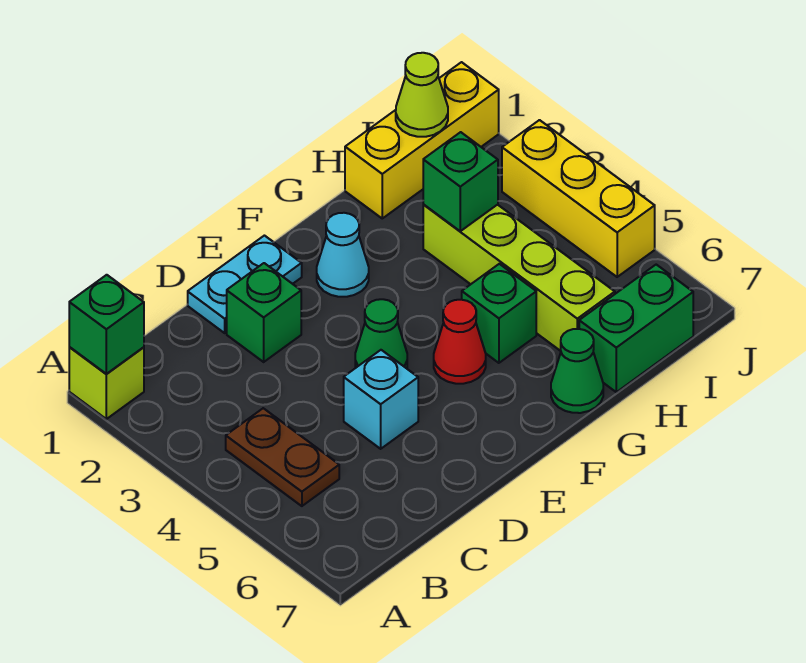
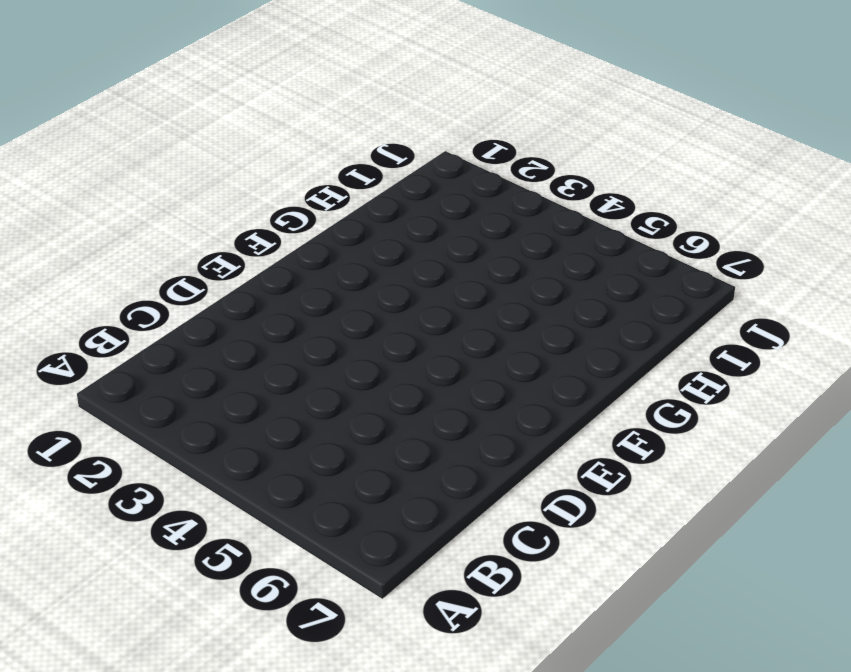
none -> lime brick A1 level 1
none -> brown plate B4:B5 level 1
none -> cyan plate D1:E1 level 1

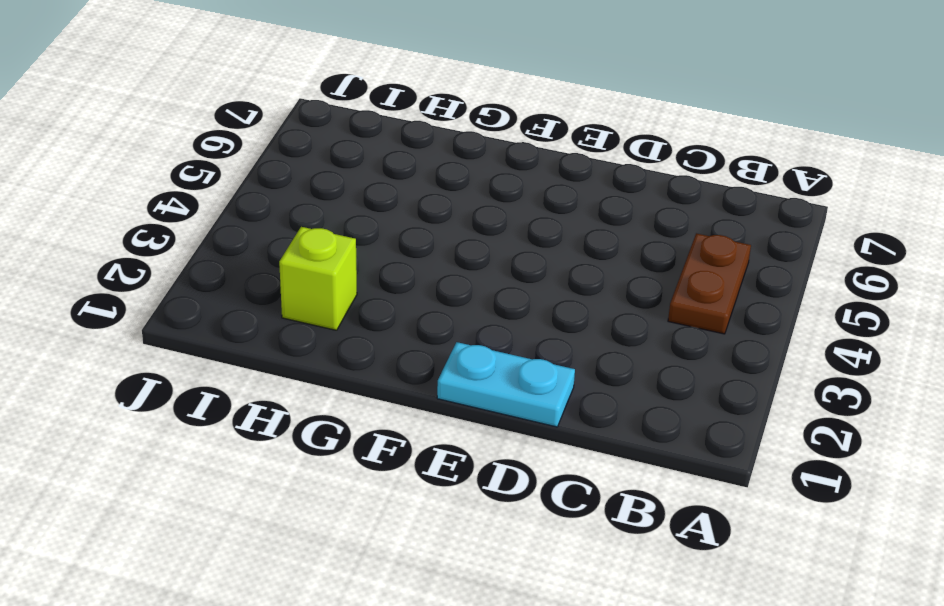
lime brick H2 level 1 -> lime brick A1 level 1
none -> green brick D2 level 1
none -> cyan brick D5 level 1
none -> green cone E4 level 1

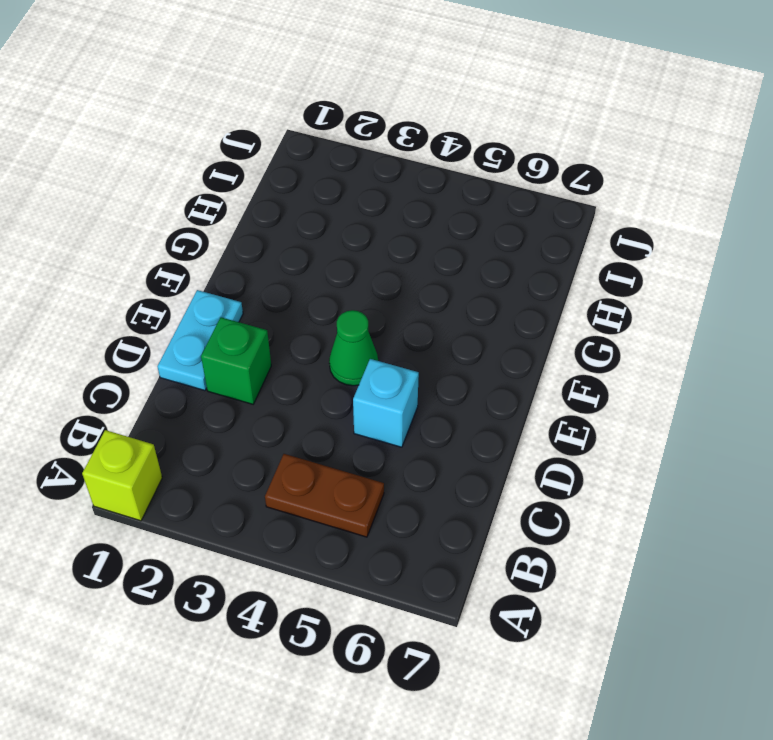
none -> cyan cone F2 level 1
none -> red cone F5 level 1
none -> green brick G5 level 1

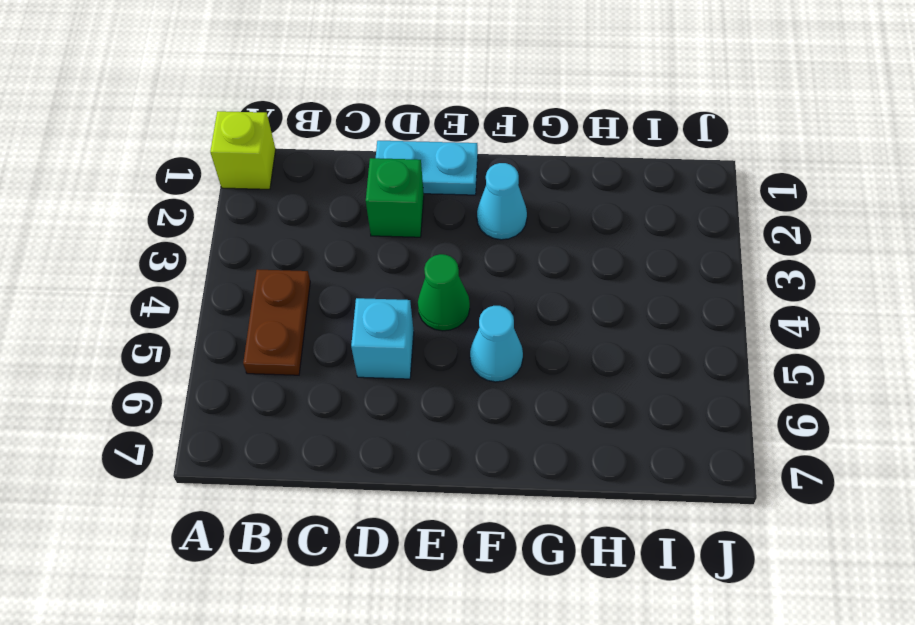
cyan cone F5 level 1 -> red cone F5 level 1
none -> green brick G5 level 1
none -> green cone G7 level 1
none -> yellow brick H1:J1 level 1

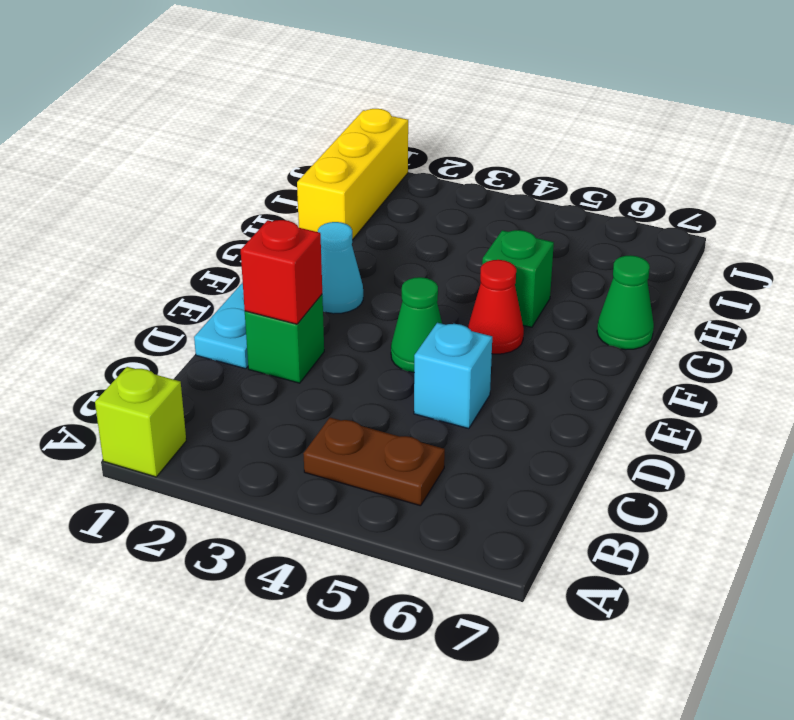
red brick D2 level 2 -> none
none -> lime brick H3:H6 level 1
none -> green brick H7:I7 level 1
none -> yellow brick J3:J5 level 1

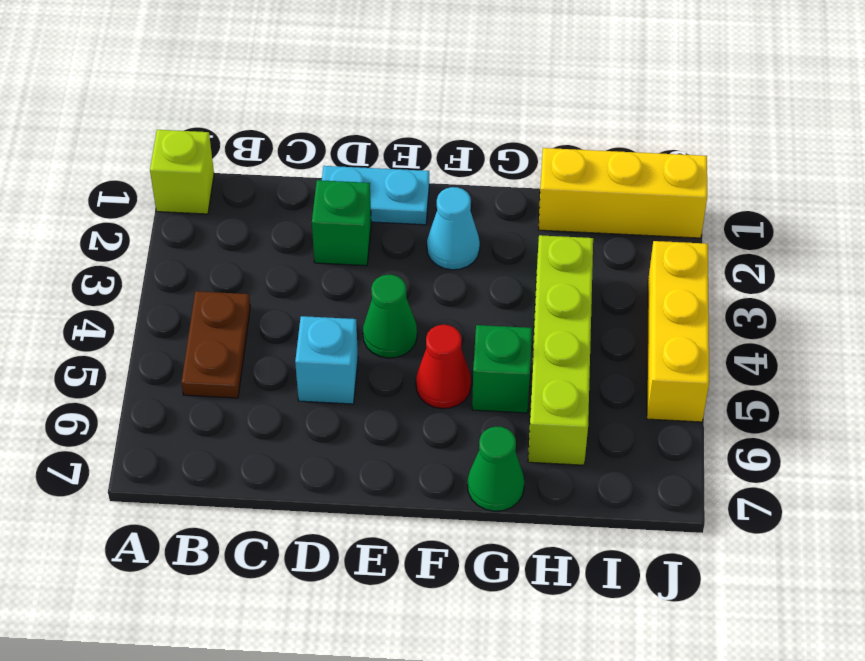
none -> green brick H7:I7 level 1
none -> green brick A1 level 2
none -> green brick H3 level 2

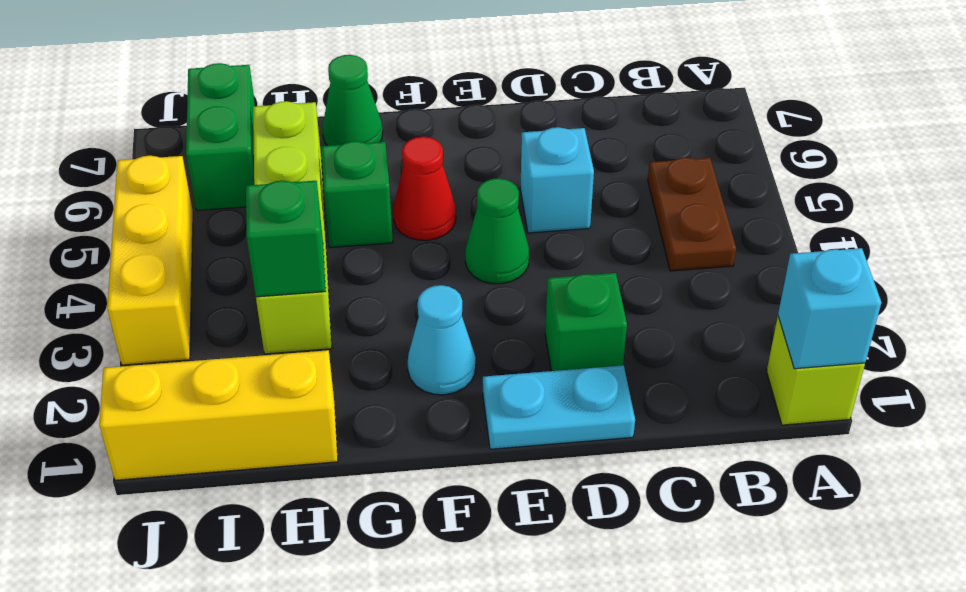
cyan brick A1 level 2 -> green brick A1 level 2
green brick I6:I7 level 1 -> green brick H7:I7 level 1
none -> lime cone I1 level 2

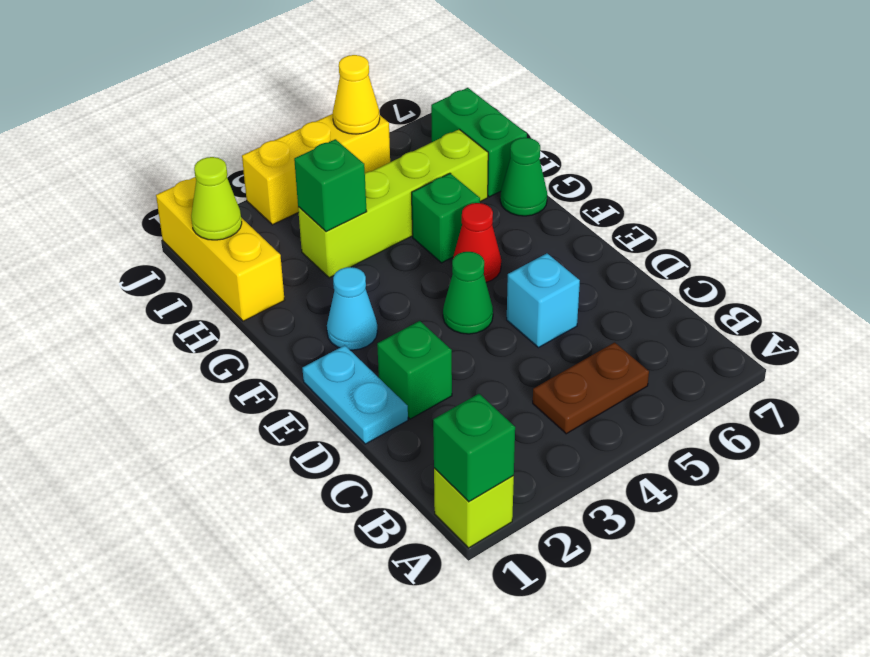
yellow cone J5 level 2 -> none

